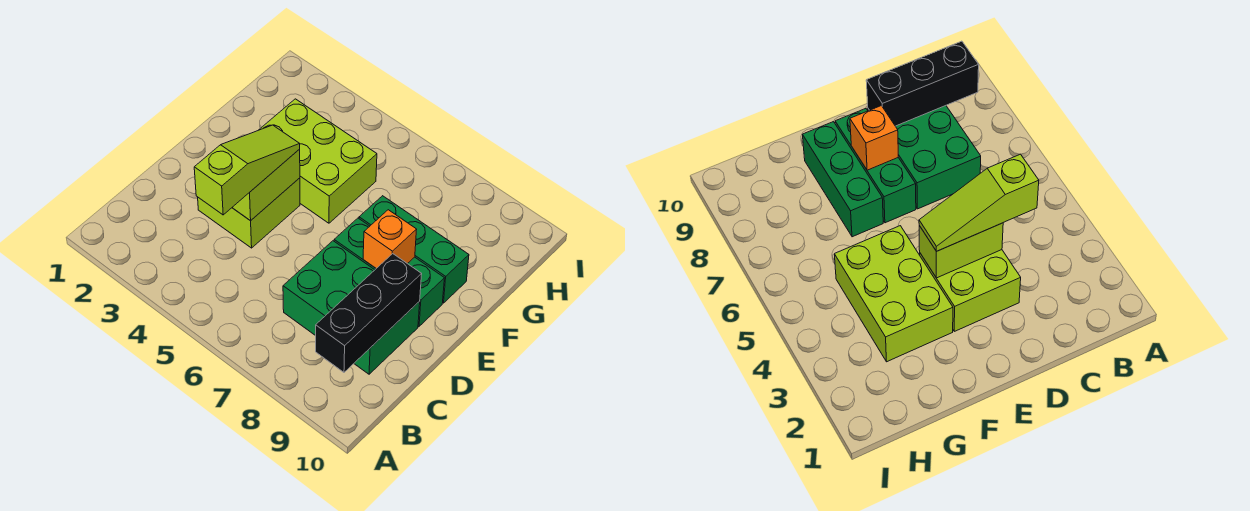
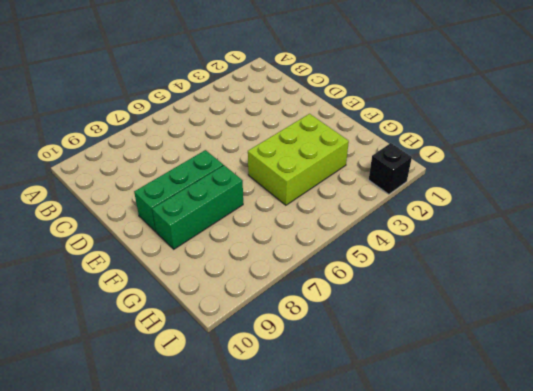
black brick I2 level 1 -> none
none -> green brick C7:D9 level 1
none -> lime brick D3:E4 level 1

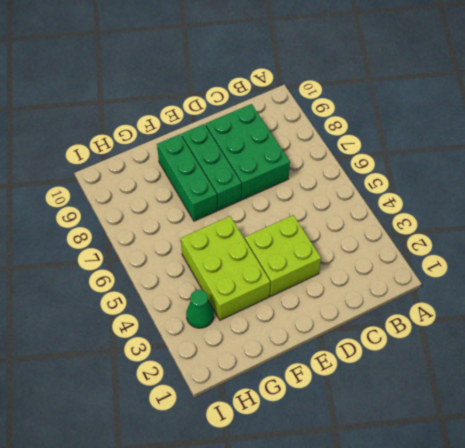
green cone H3 level 1 -> none
none -> black brick B9:D9 level 2
none -> lime brick D4:E4 level 2

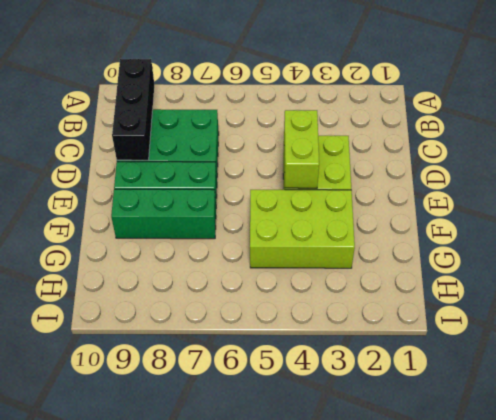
none -> orange brick E8 level 2
none -> lime slope C4:E4 level 3 top C

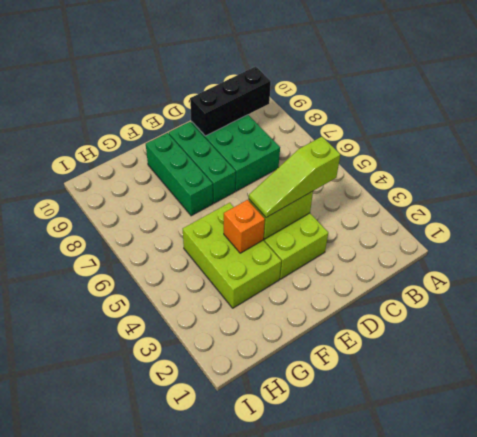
orange brick F4 level 2 -> orange brick E8 level 2

